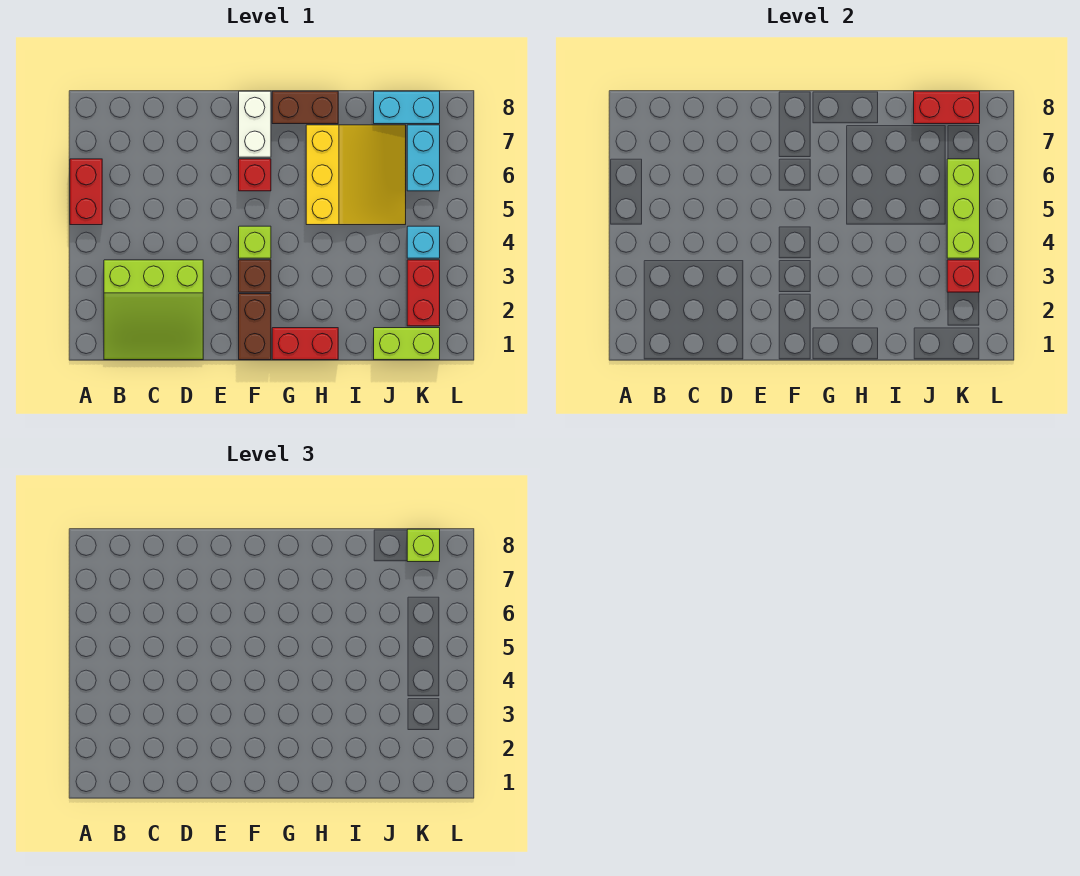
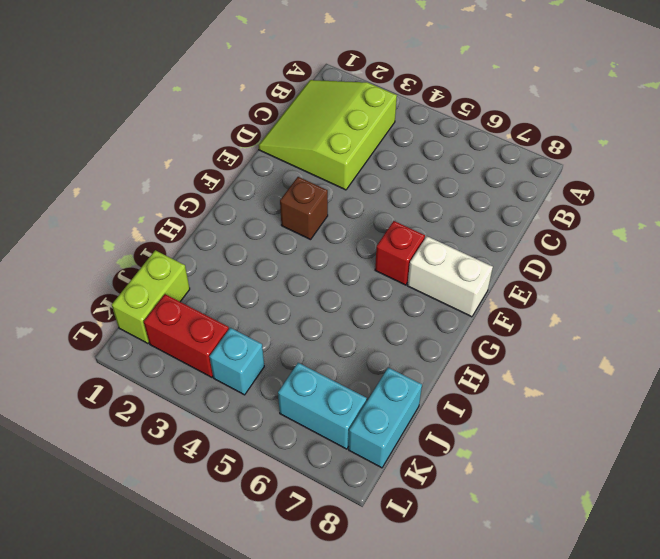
none -> red brick A5:A6 level 1
none -> brown brick F1:F2 level 1
none -> lime brick F4 level 1

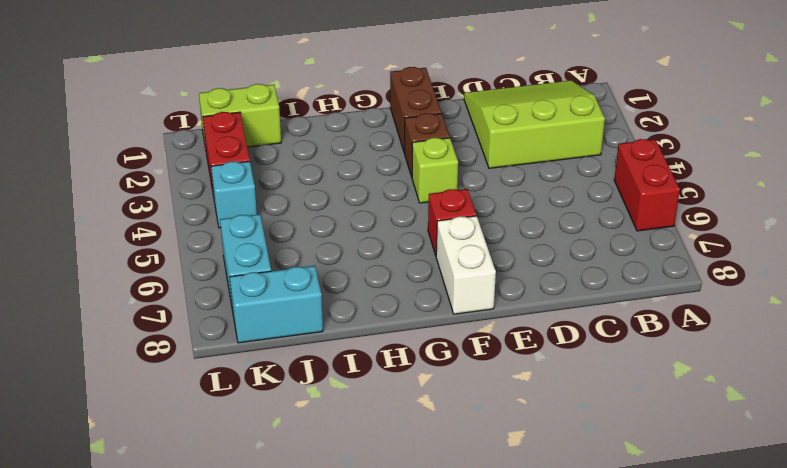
none -> red brick G1:H1 level 1
none -> brown brick G8:H8 level 1
none -> yellow slope H5:J7 level 1 top H

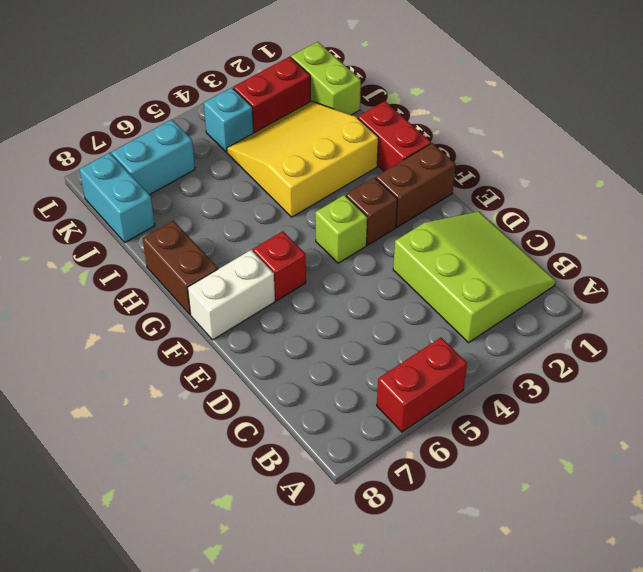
yellow slope H2:J4 level 1 top H -> yellow slope H5:J7 level 1 top H
none -> red brick J8:K8 level 2
none -> red brick K3 level 2
none -> lime brick K4:K6 level 2

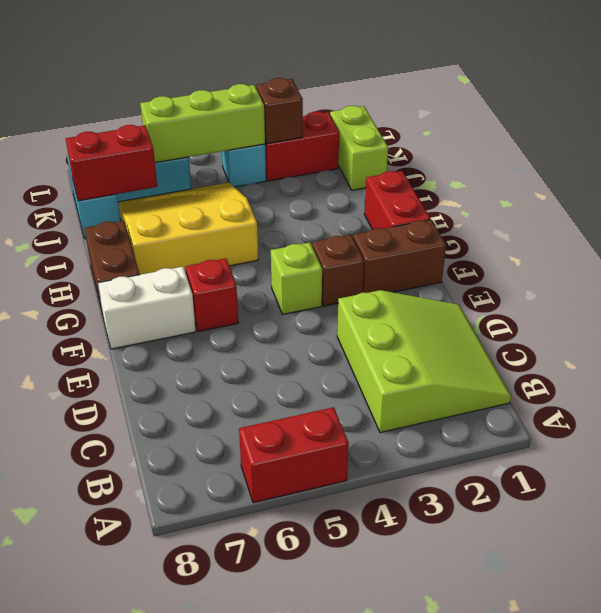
red brick J7:J8 level 2 -> red brick J8:K8 level 2
brown brick K3 level 2 -> red brick K3 level 2
none -> lime brick K8 level 3

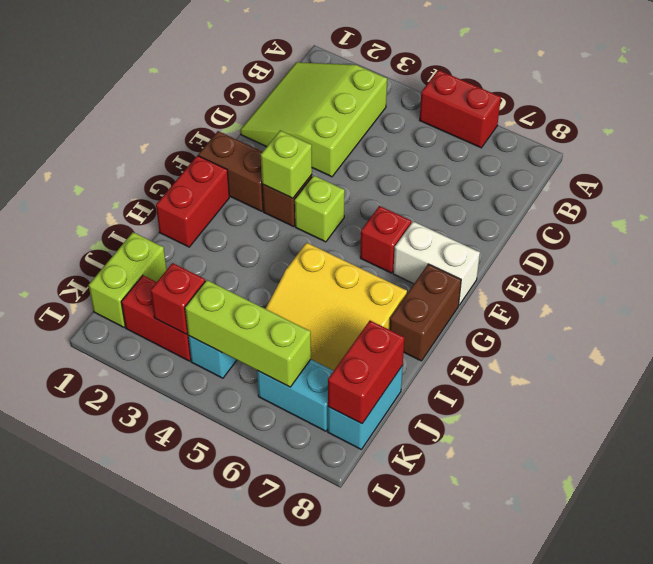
lime brick F3 level 2 -> lime brick K8 level 3

